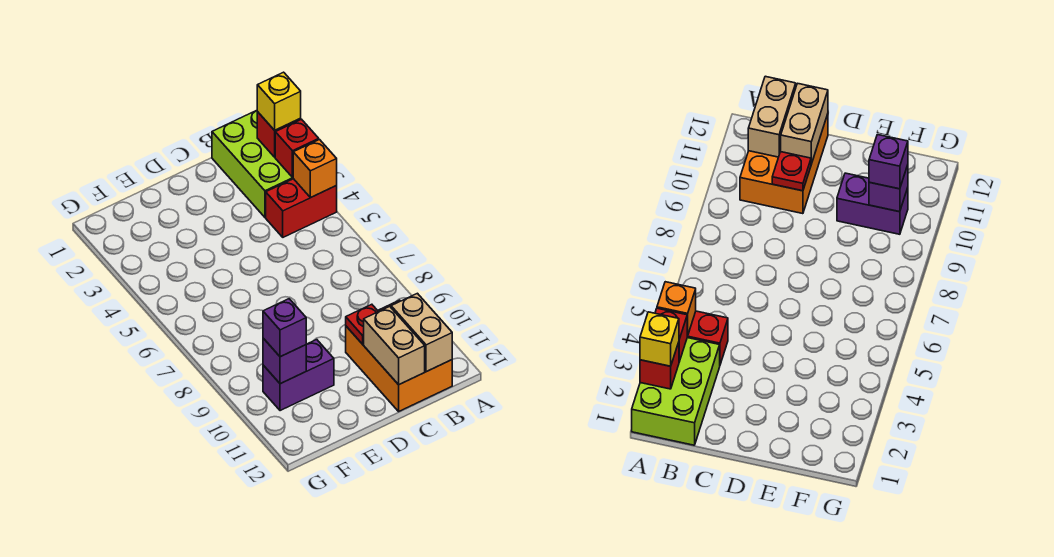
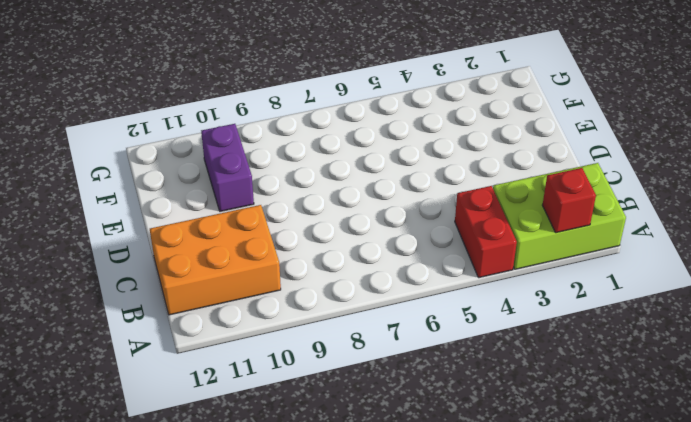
none -> red brick A3 level 2
none -> orange brick A4 level 2
none -> tan brick B11:B12 level 2

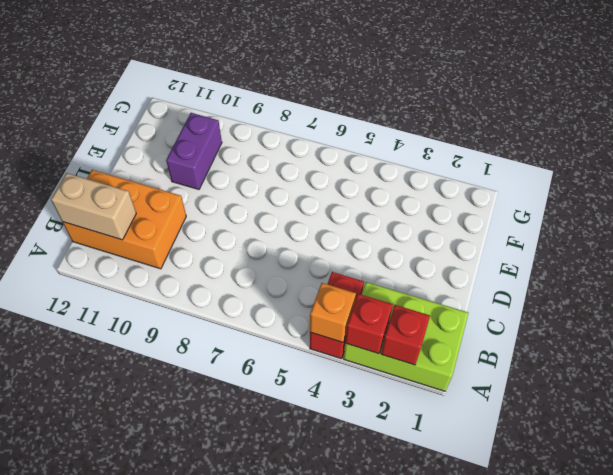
none -> red plate C10 level 2
none -> tan brick C11:C12 level 2
none -> purple brick F10 level 2

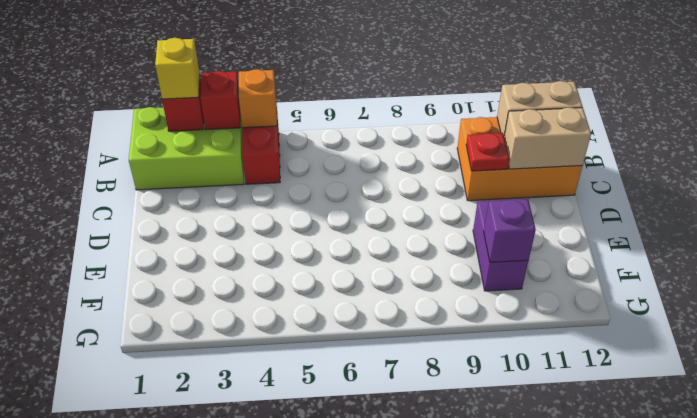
none -> purple brick F10 level 3

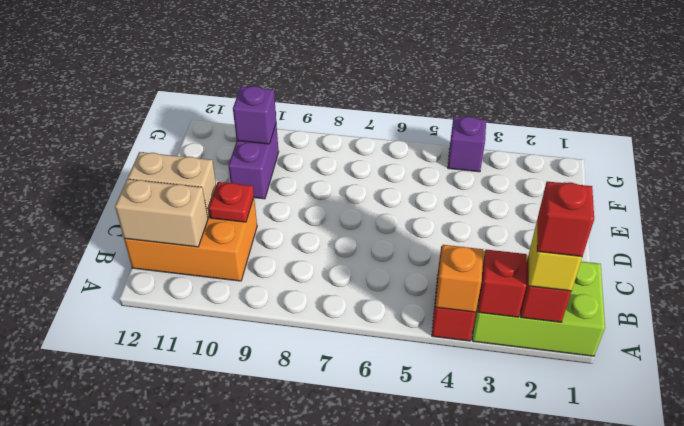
red brick A2 level 4 -> none
purple brick G4 level 1 -> purple brick F10 level 3

